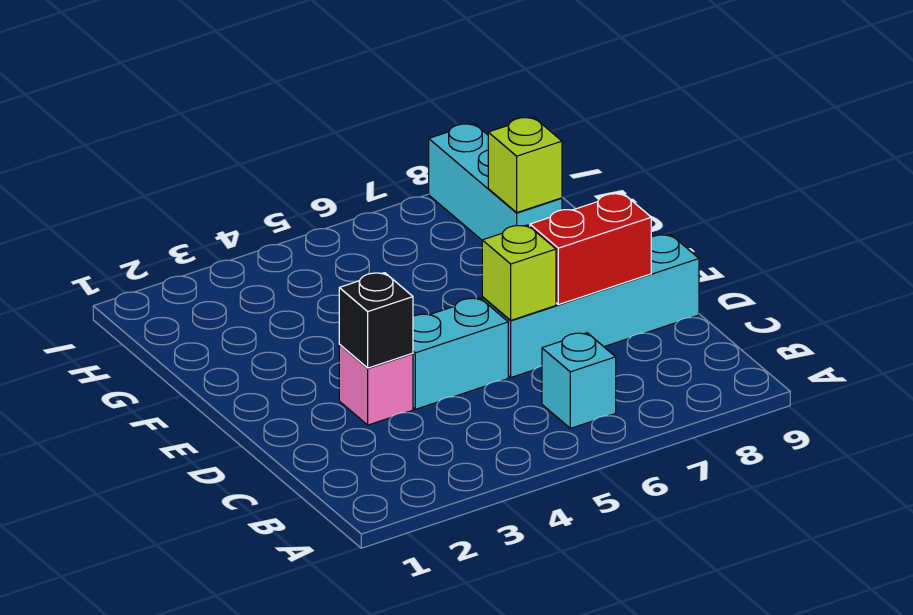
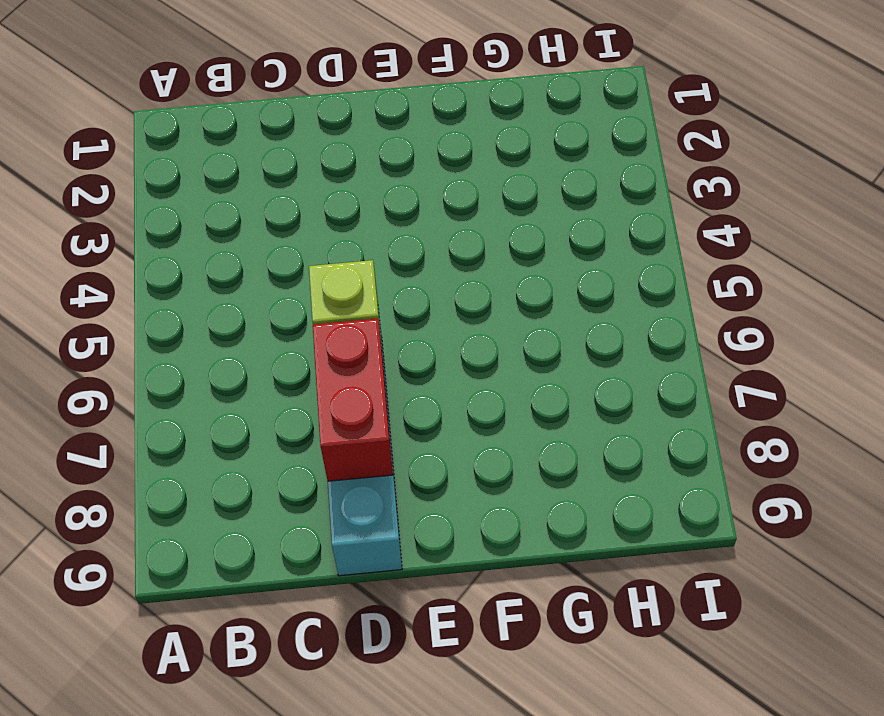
none -> cyan brick B6 level 1
none -> pink brick D3 level 1

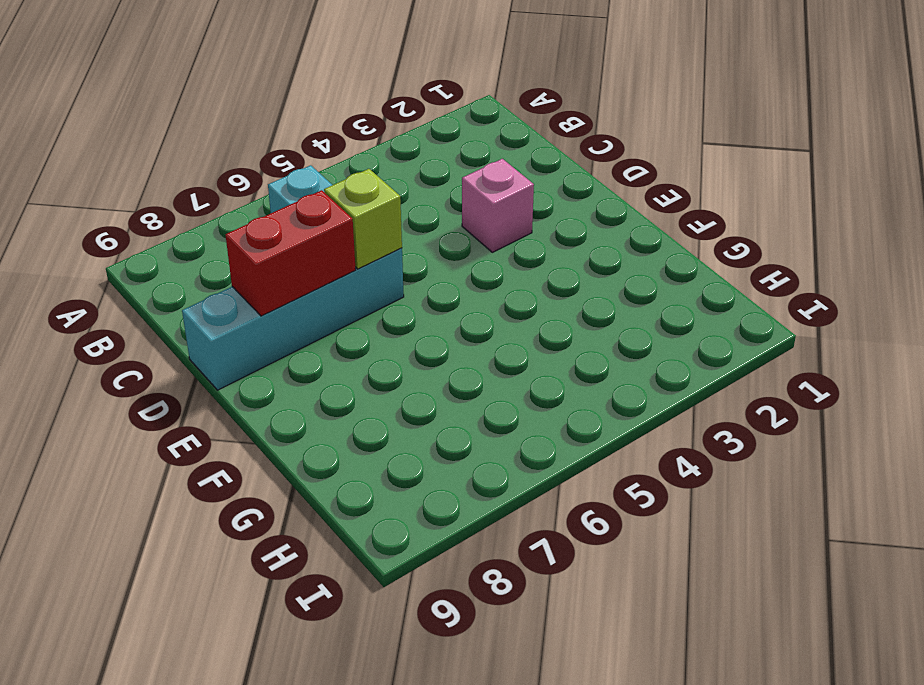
none -> cyan brick D4:D5 level 1
none -> cyan brick G8:I8 level 1

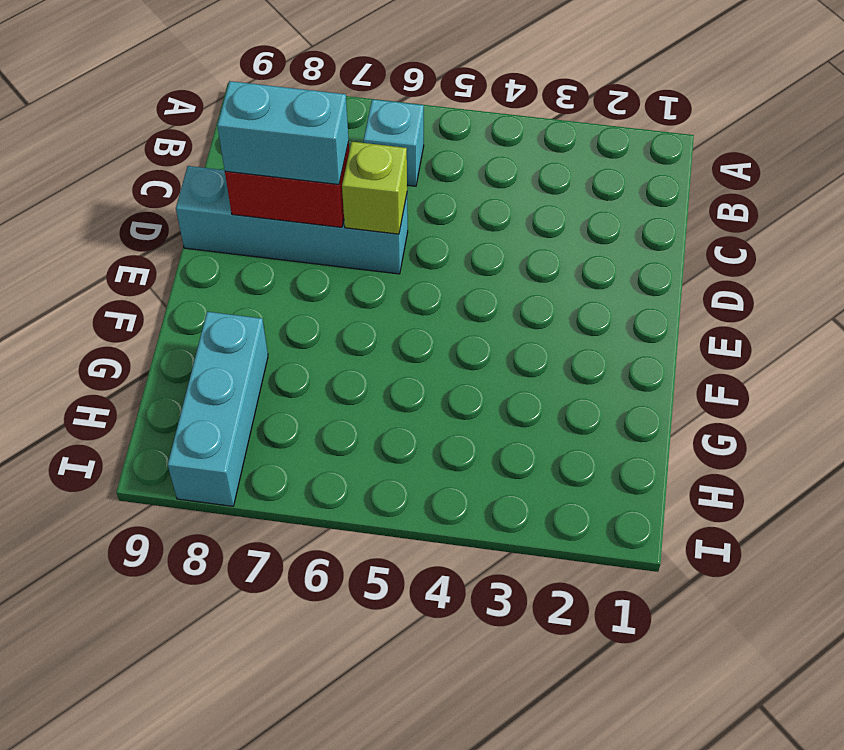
cyan brick D7:D8 level 3 -> cyan brick D4:D5 level 1
none -> pink brick D3 level 1
none -> black brick D3 level 2

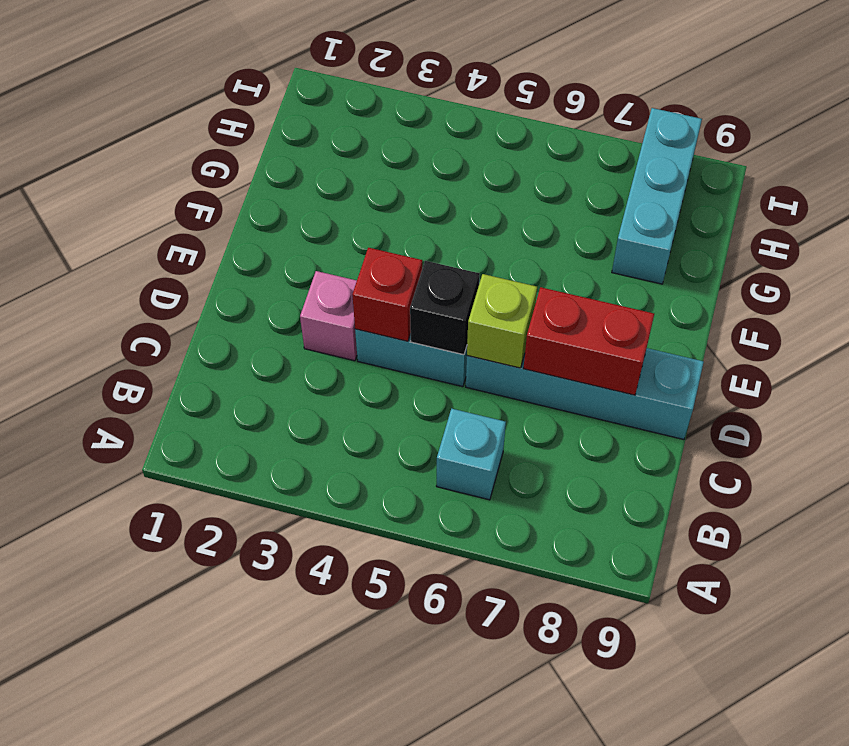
red brick D4 level 2 -> none
black brick D5 level 2 -> black brick D3 level 2
none -> lime brick G8 level 2

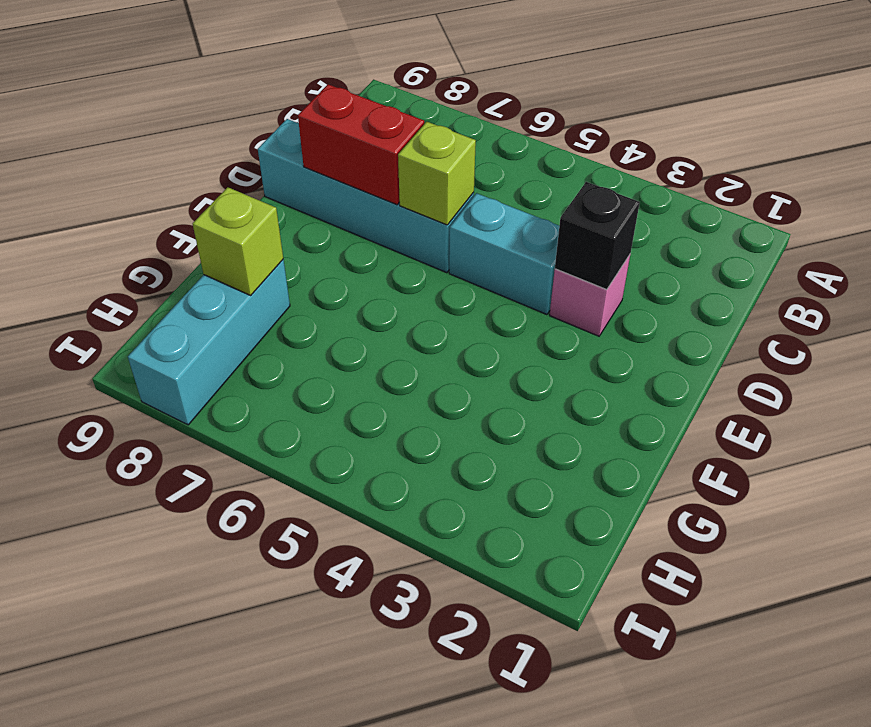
none -> cyan brick B6 level 1

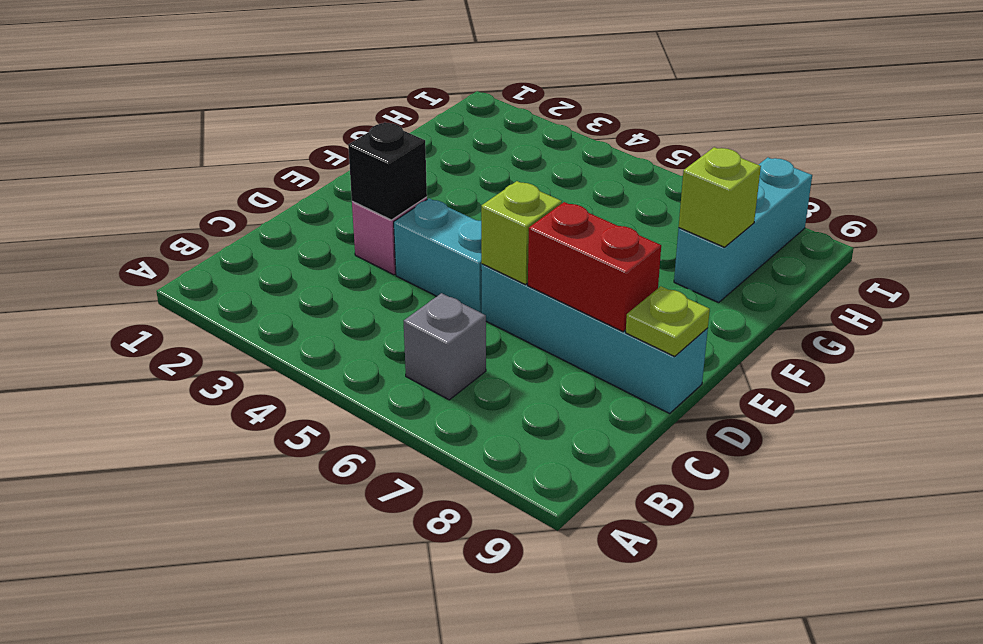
grey brick B6 level 1 -> cyan brick B6 level 1
lime plate D9 level 2 -> none

